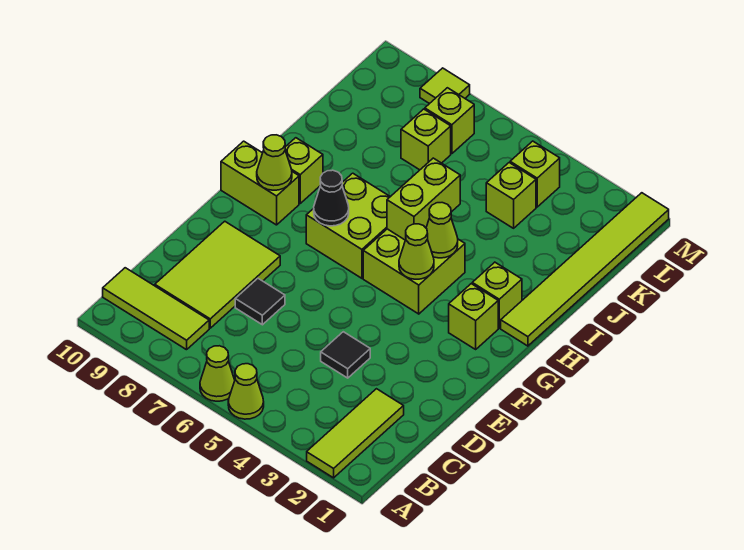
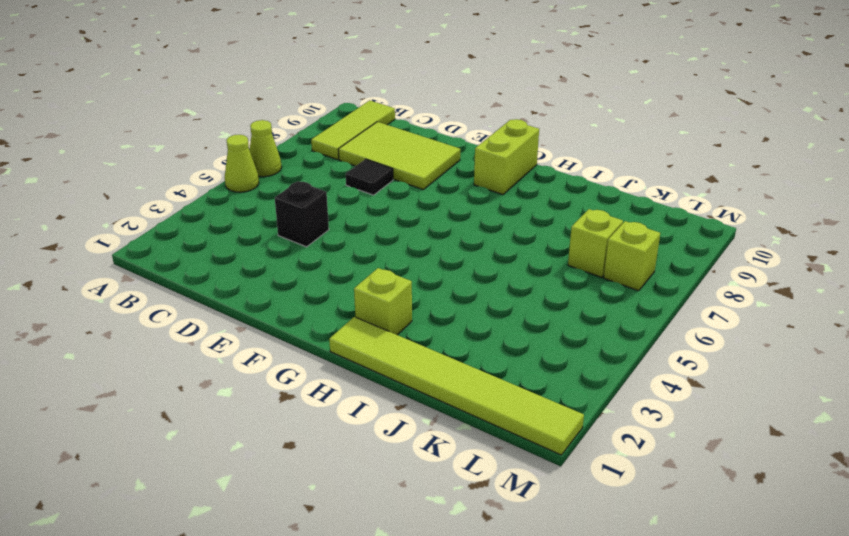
black brick D4 level 1 -> black tile D4 level 1
none -> lime tile A2:C2 level 1
none -> lime brick G2 level 1
none -> lime brick G4:H5 level 1

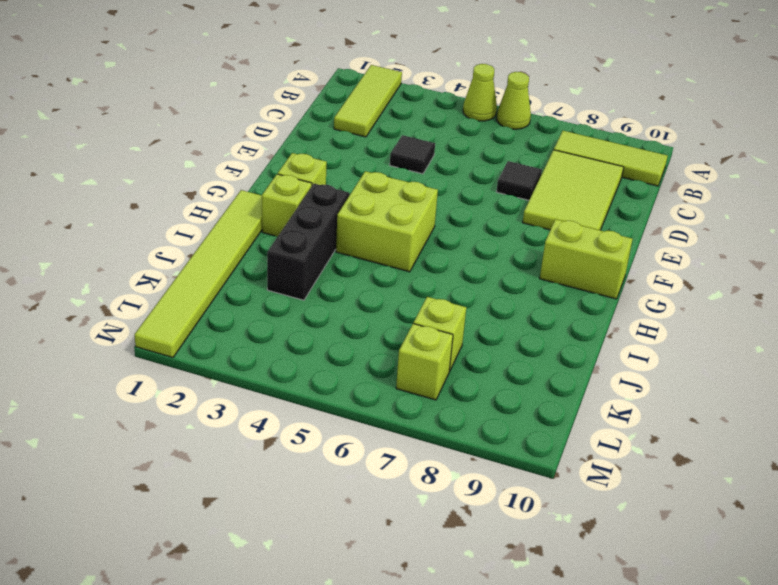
black brick H3:J3 level 1 -> none
none -> lime brick G6:H7 level 1
none -> lime brick H9 level 1
none -> lime brick K4 level 1

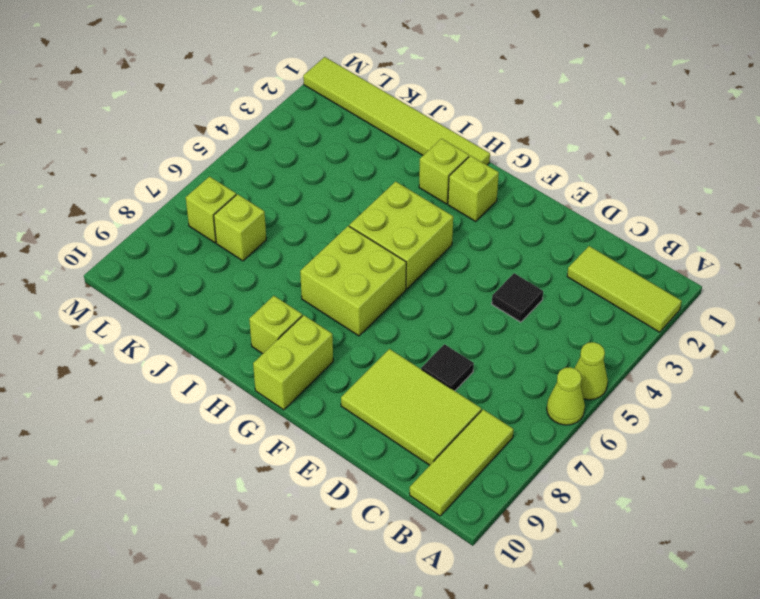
none -> lime brick K4 level 1
none -> lime brick L4 level 1
none -> lime tile M8 level 1

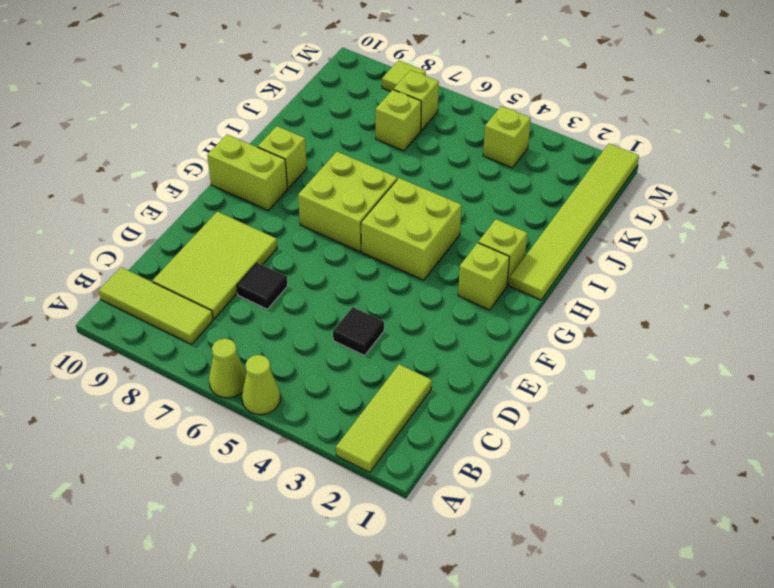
none -> lime brick K4 level 1
none -> lime cone G4 level 2
none -> black cone G7 level 2

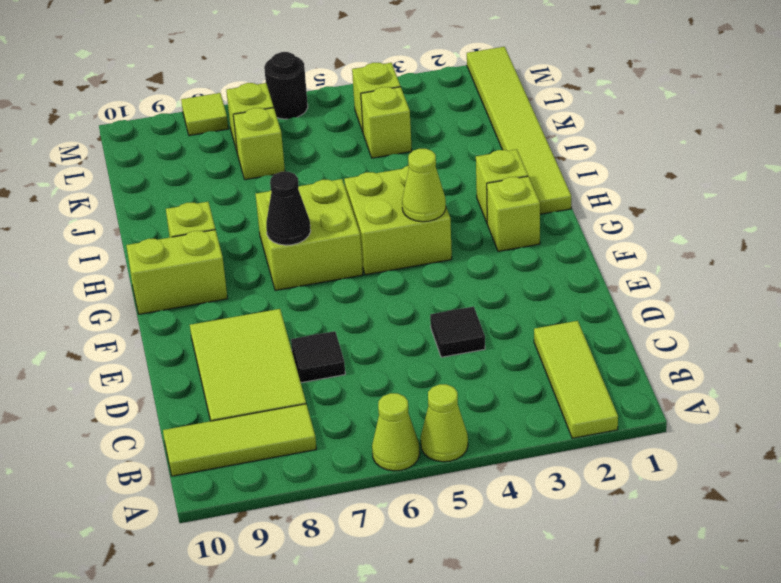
black round brick M6 level 1 -> none
none -> lime cone G9 level 2
none -> lime cone H4 level 2
none -> lime brick H5:I5 level 2

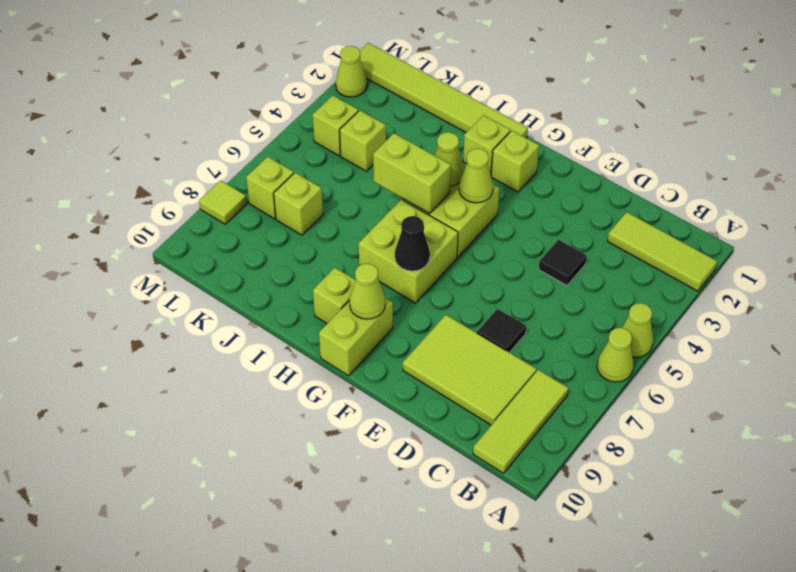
lime cone M2 level 1 -> none

